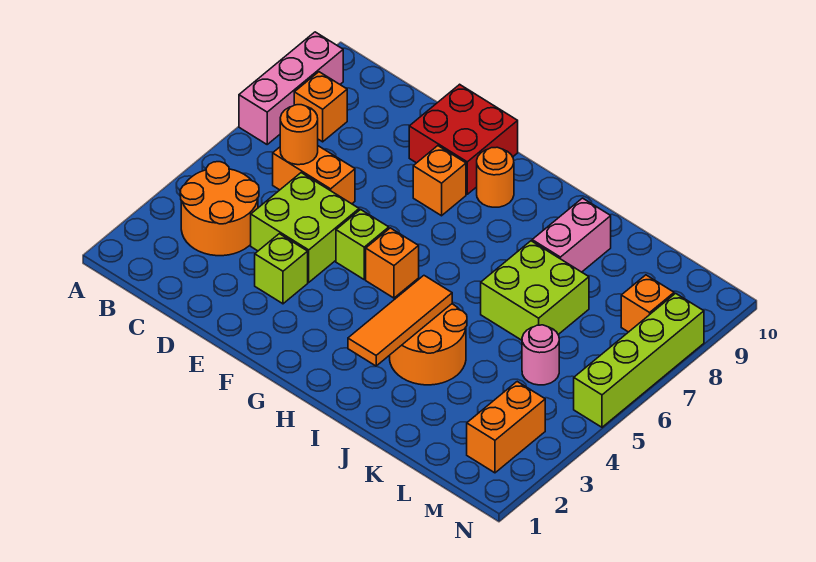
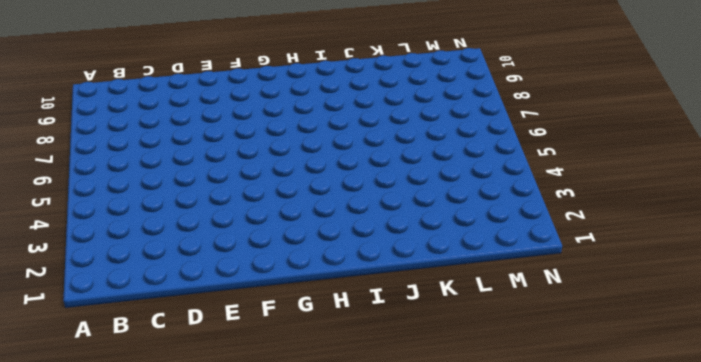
none -> pink brick A7:A9 level 1
none -> orange round brick B3:C4 level 1
none -> orange brick B8 level 1

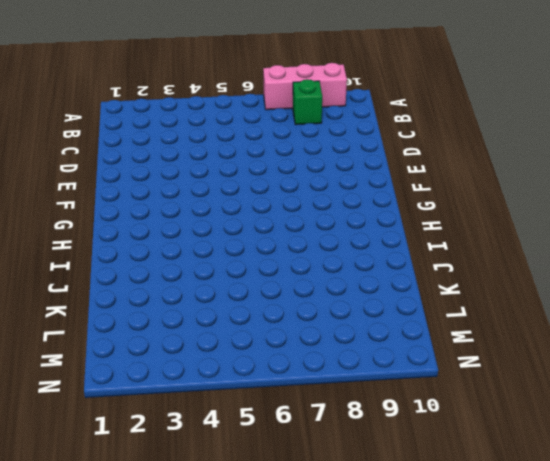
green brick B8 level 1 -> orange brick B8 level 1
none -> orange round brick B3:C4 level 1
none -> orange brick C6:D6 level 1
none -> lime brick D4:E5 level 1

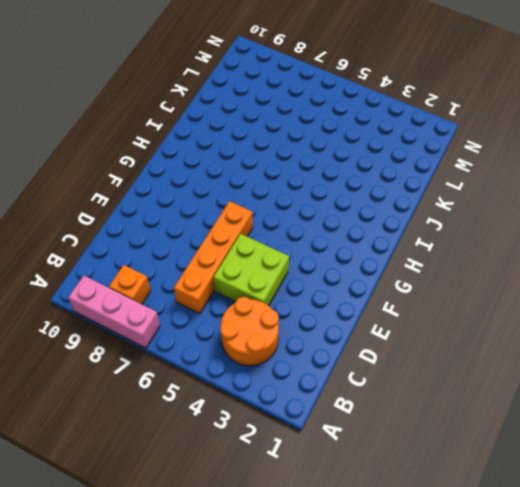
orange brick C6:F6 level 1 -> orange brick C6:D6 level 1
none -> lime brick E3 level 1
none -> red brick E9:F10 level 1
none -> lime brick F5 level 1

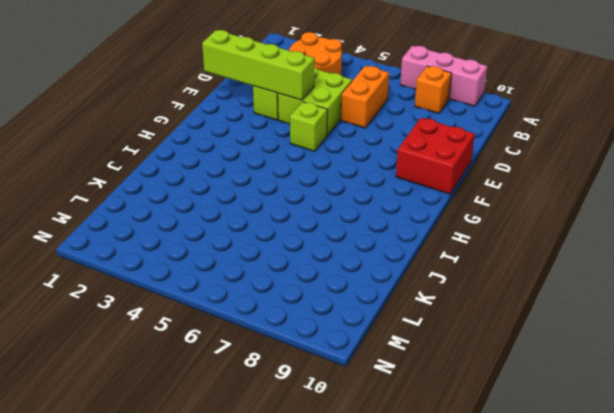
lime brick E1:E4 level 2 -> lime brick N5:N8 level 1
none -> orange brick F8 level 1
none -> orange brick G5 level 1
none -> orange round brick G9 level 1

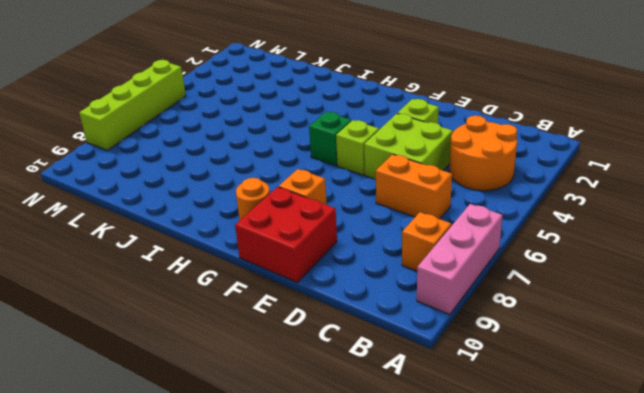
green brick G5 level 1 -> orange brick G5 level 1
none -> orange round brick I3:J4 level 1
none -> lime brick J6:K7 level 1
none -> pink brick J8:J9 level 1

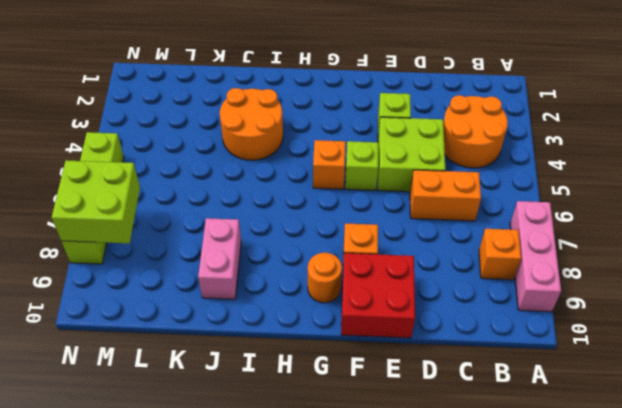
lime brick M7:N8 level 2 -> lime brick J6:K7 level 1
none -> pink round brick L5 level 1
none -> orange brick M2:M3 level 1
none -> orange brick M8 level 1

